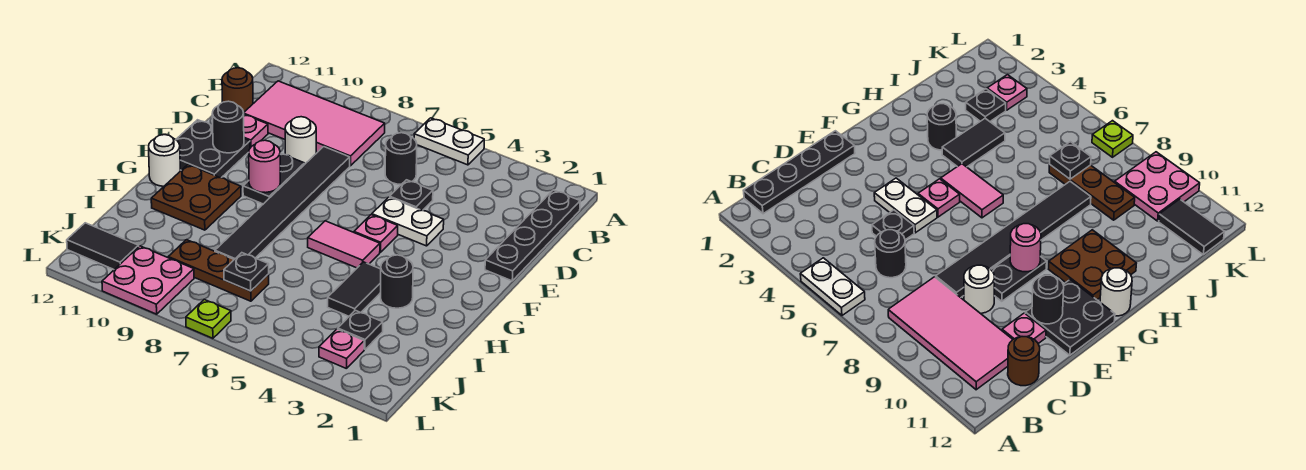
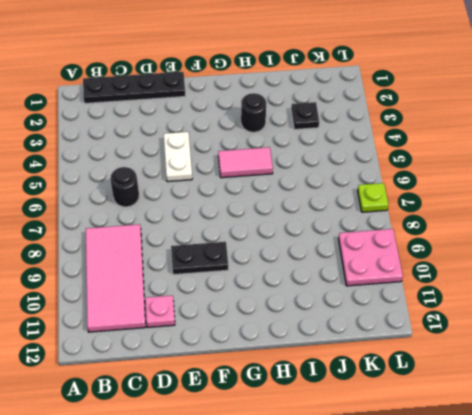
pink tile G5:H5 level 1 -> pink tile G5:G6 level 1
none -> white plate A5:A6 level 1
none -> brown round brick C12 level 1
none -> black plate D5 level 1

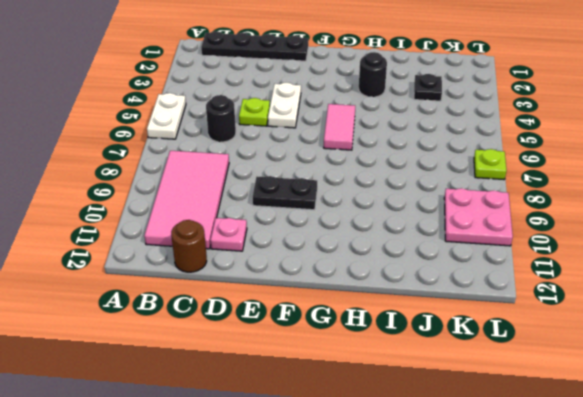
lime plate D5 level 1 -> black plate D5 level 1
none -> black tile D8:I8 level 1
none -> white round brick D9 level 1
none -> black plate E11:F12 level 1

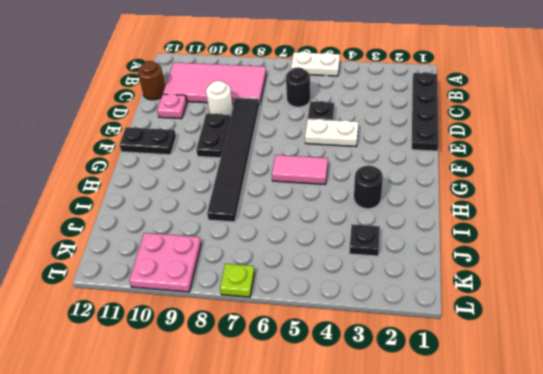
black plate F11:F12 level 1 -> black plate E11:F12 level 1
none -> pink plate F5 level 1
none -> brown plate G10:H11 level 1
none -> white round brick G12 level 1

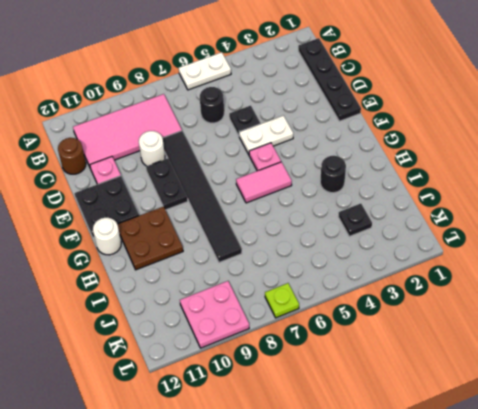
none -> black tile H4:I4 level 1
none -> brown plate J7:J9 level 1
none -> pink plate K3 level 1

